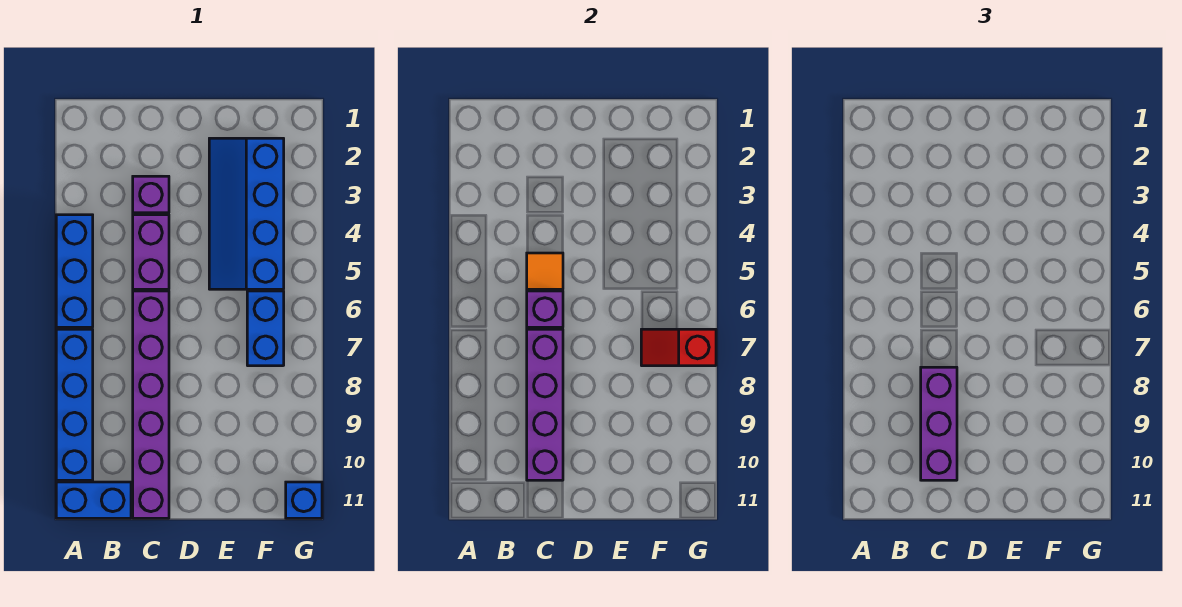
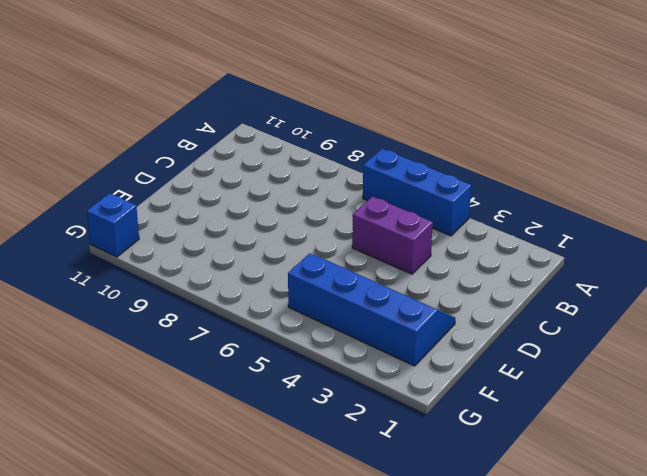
none -> blue brick A7:A10 level 1
none -> blue brick A11:B11 level 1
none -> purple brick C3 level 1

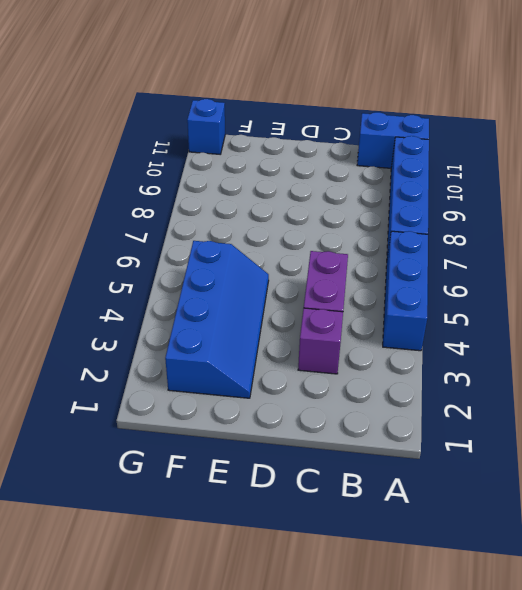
none -> purple brick C6:C11 level 1
none -> blue brick F6:F7 level 1
none -> orange tile C5 level 2

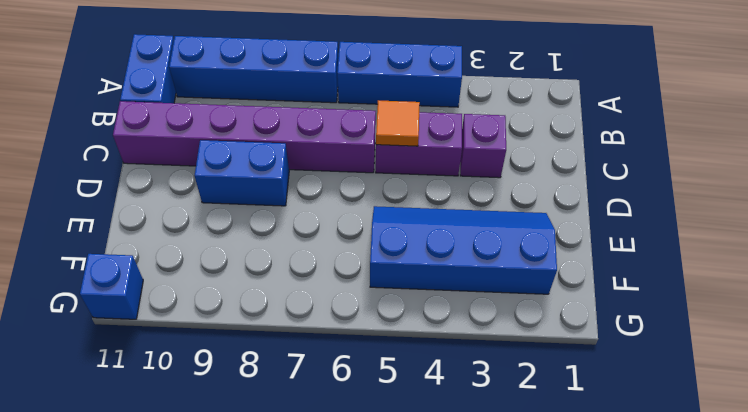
blue brick D8:D9 level 1 -> blue brick F6:F7 level 1
none -> purple brick C6 level 2
none -> purple brick C7:C10 level 2
none -> red slope F7:G7 level 2 top G

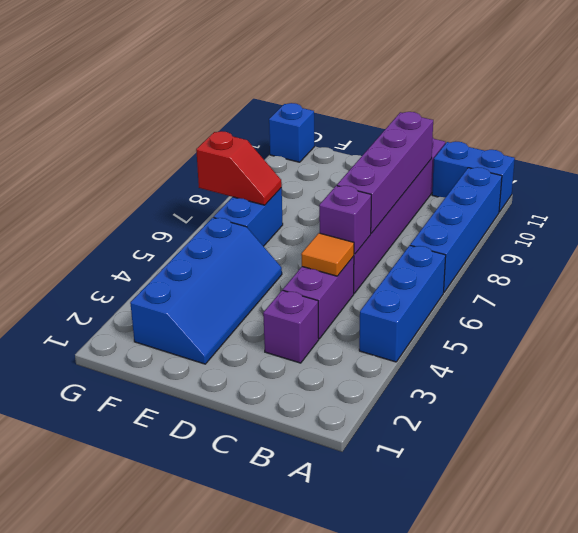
none -> purple brick C8:C10 level 3

